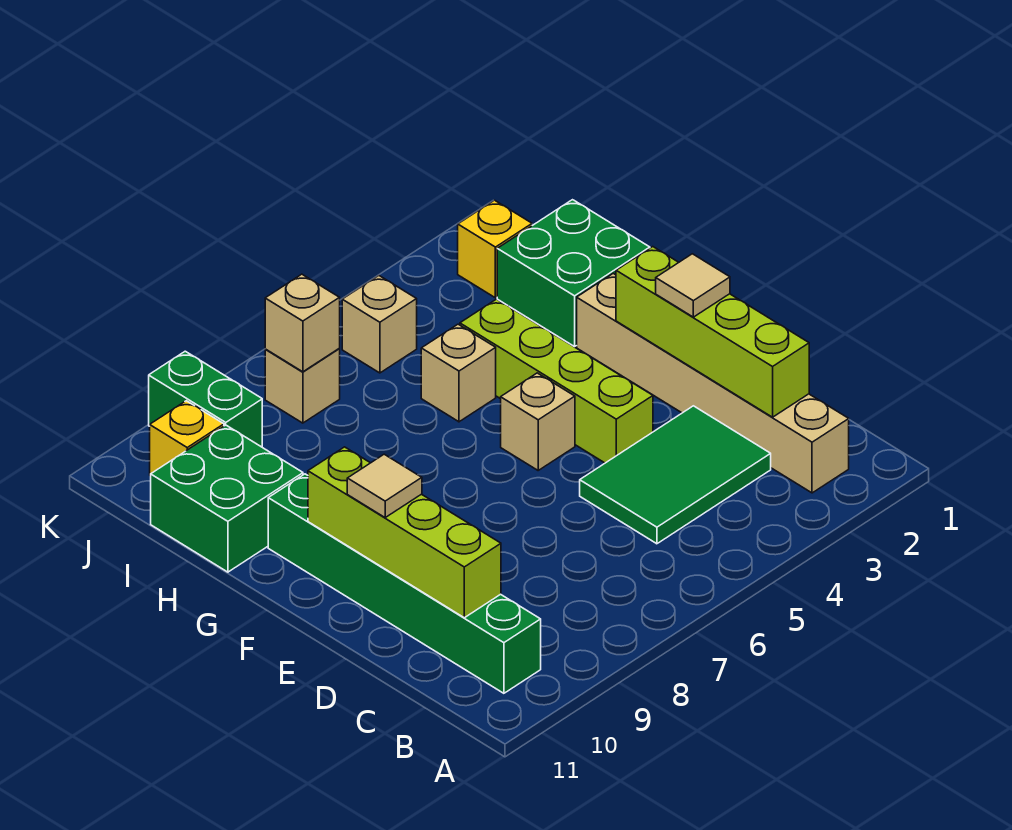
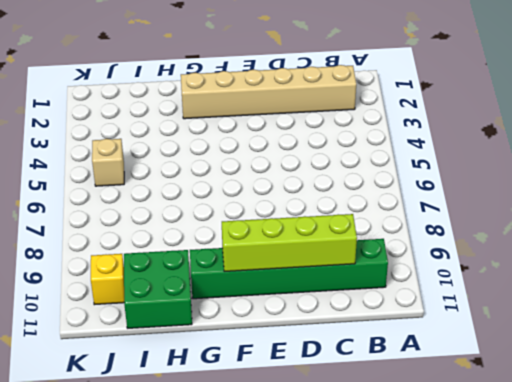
none -> green tile C3:D5 level 1
none -> lime brick E4:H4 level 1
none -> tan brick F5 level 1

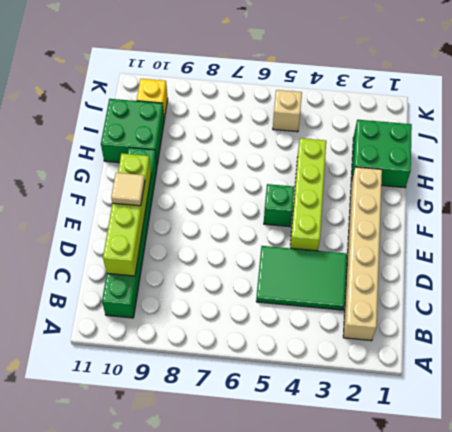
green brick F5 level 1 -> tan brick F5 level 1
none -> tan brick H5 level 1
none -> yellow brick J2 level 1
none -> tan brick J7 level 1

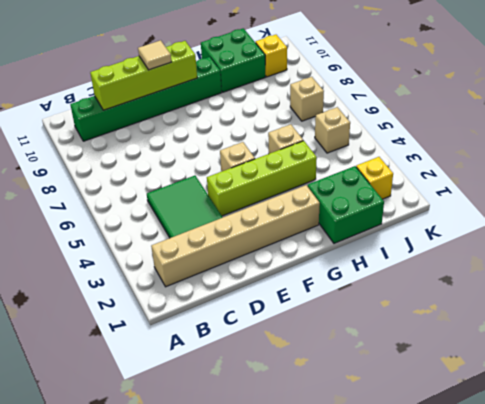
none -> green brick J9:K9 level 1
none -> lime brick C2:F2 level 2
none -> tan brick J7 level 2

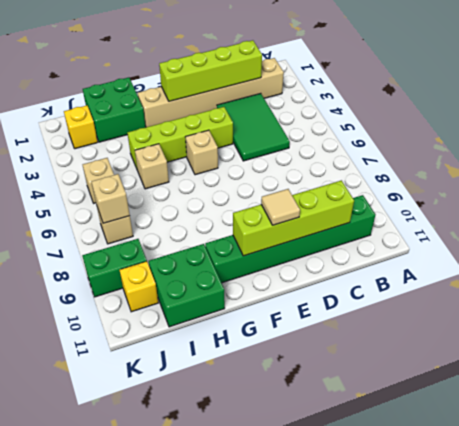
none -> tan tile E2 level 3

